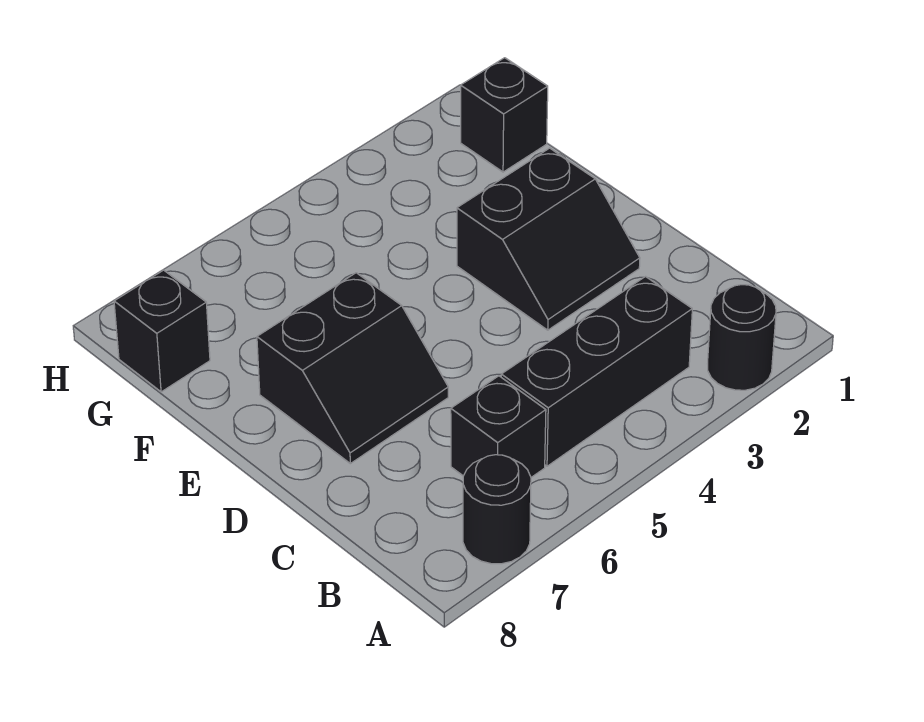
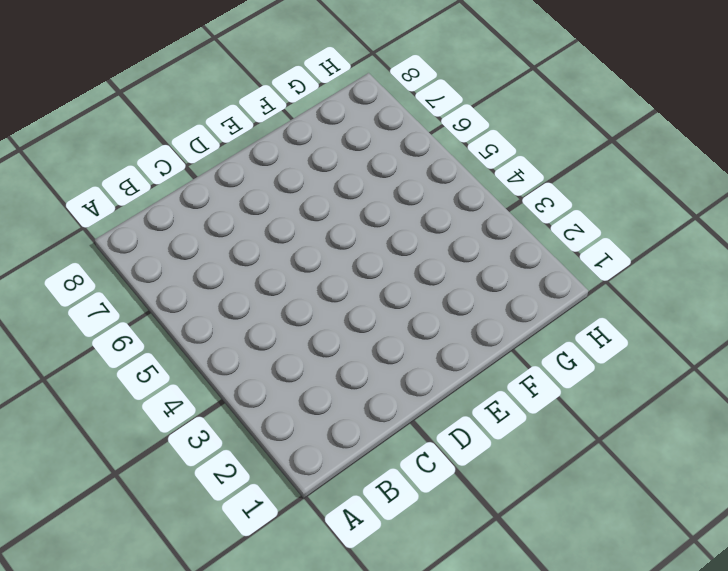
none -> black round brick A2 level 1
none -> black round brick A7 level 1

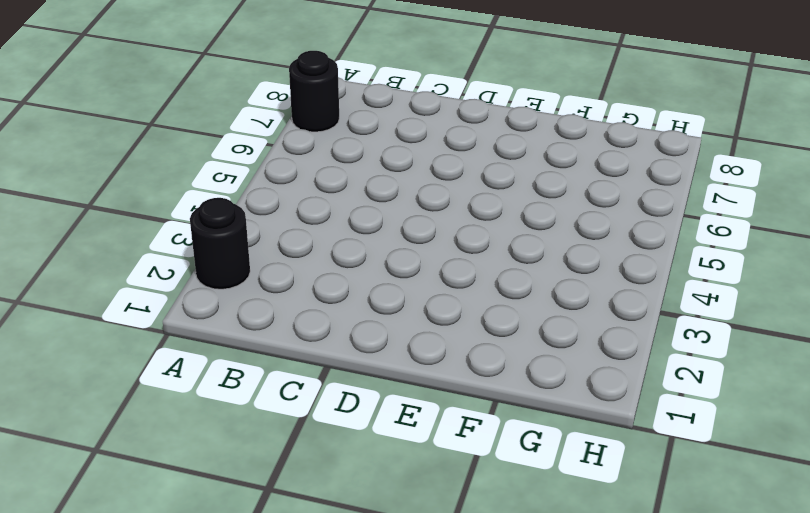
none -> black brick B3:B5 level 1
none -> black brick B6 level 1

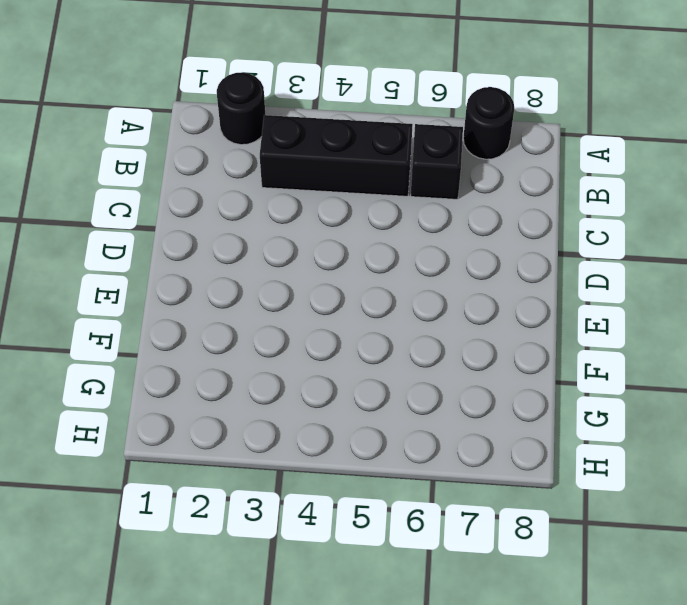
none -> black slope D2:E3 level 1 top E
none -> black slope D6:E7 level 1 top E

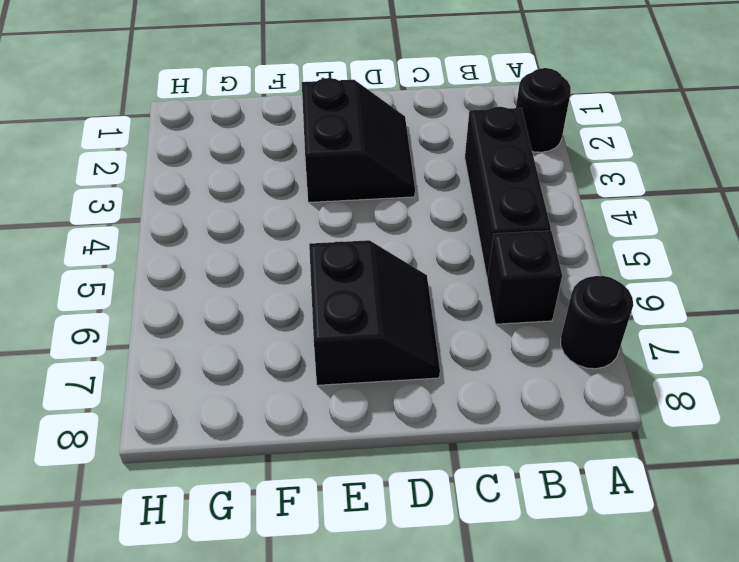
none -> black brick G1 level 1
none -> black brick G8 level 1

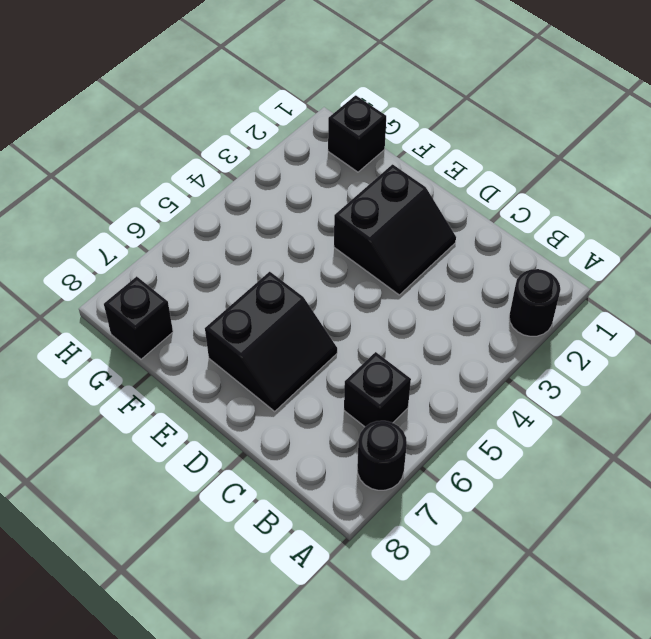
none -> black brick B3:B5 level 1

